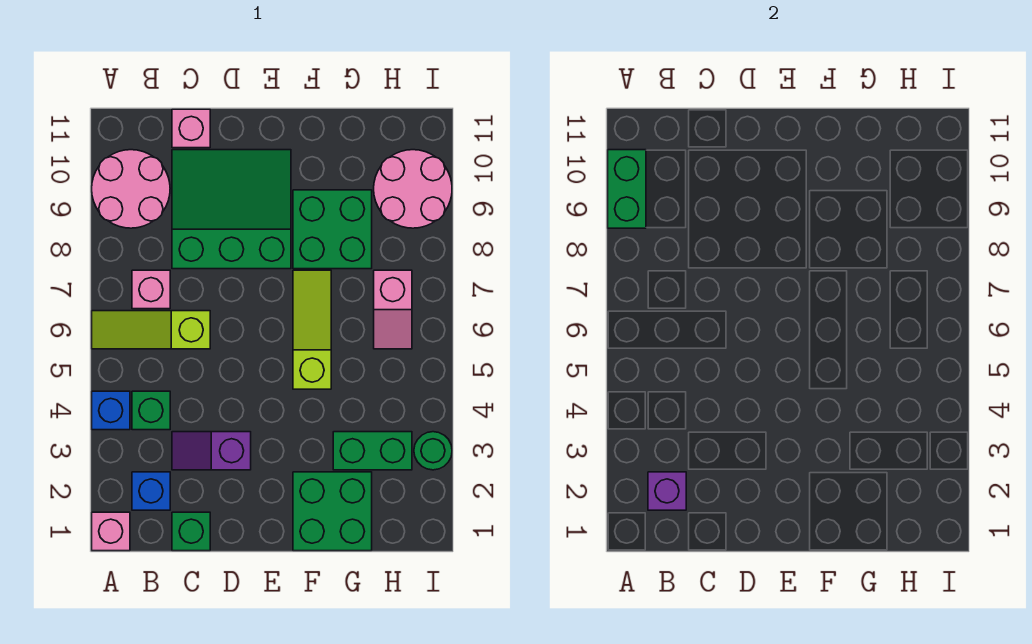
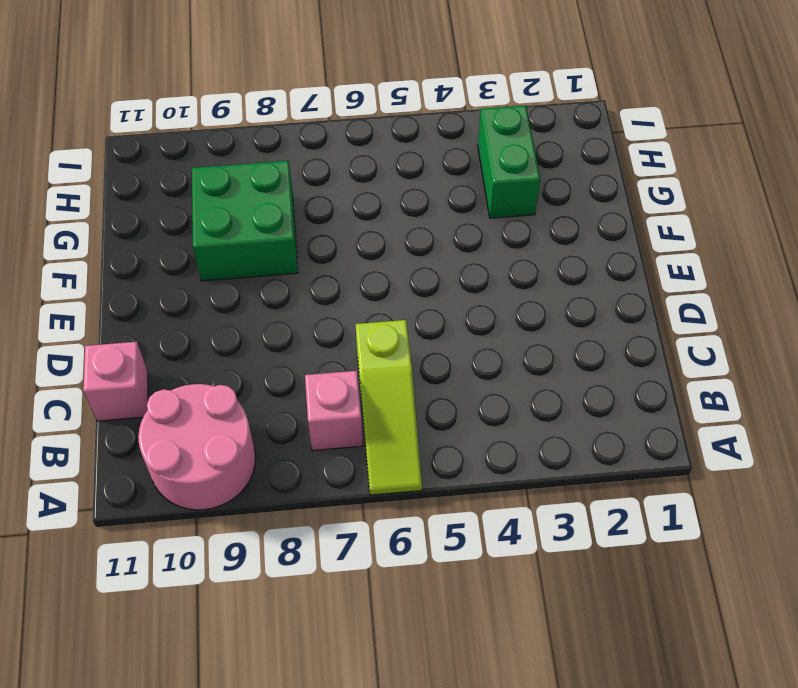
none -> pink brick A1 level 1
none -> blue brick A4 level 1
none -> blue brick B2 level 1

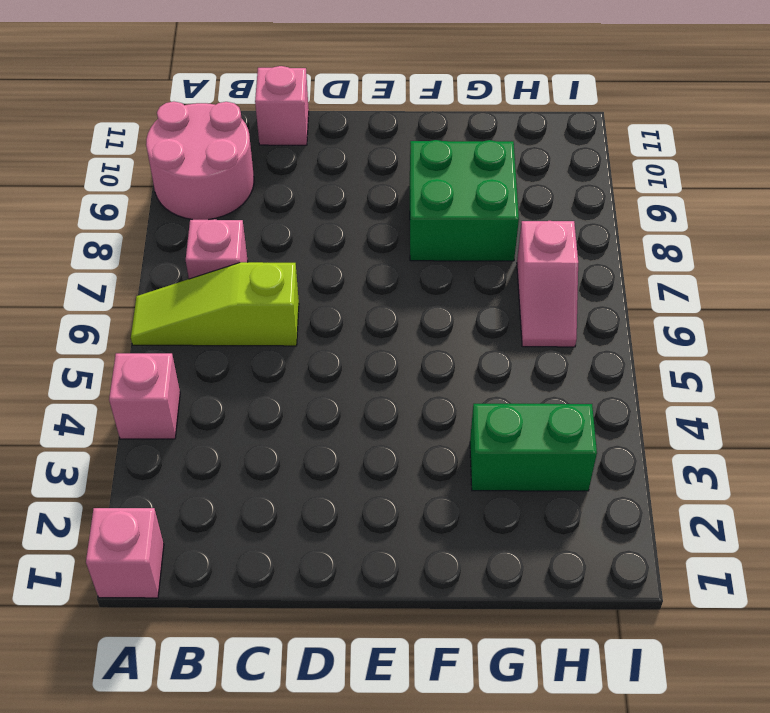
pink brick A4 level 1 -> blue brick A4 level 1
none -> blue brick B2 level 1
none -> green brick B4 level 1
none -> green brick C1 level 1

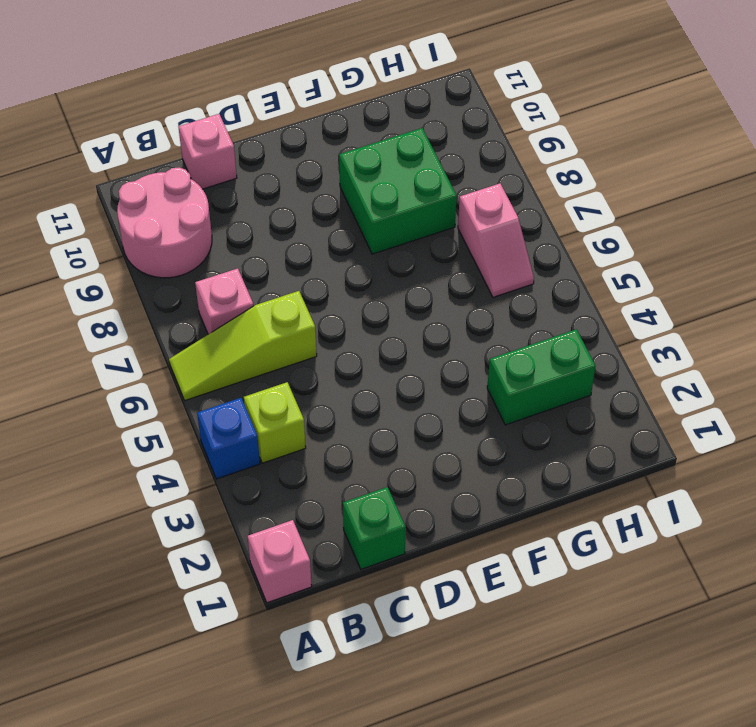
lime brick B4 level 1 -> green brick B4 level 1
none -> blue brick B2 level 1
none -> purple slope C3:D3 level 1 top D
none -> green slope C8:E10 level 1 top 8

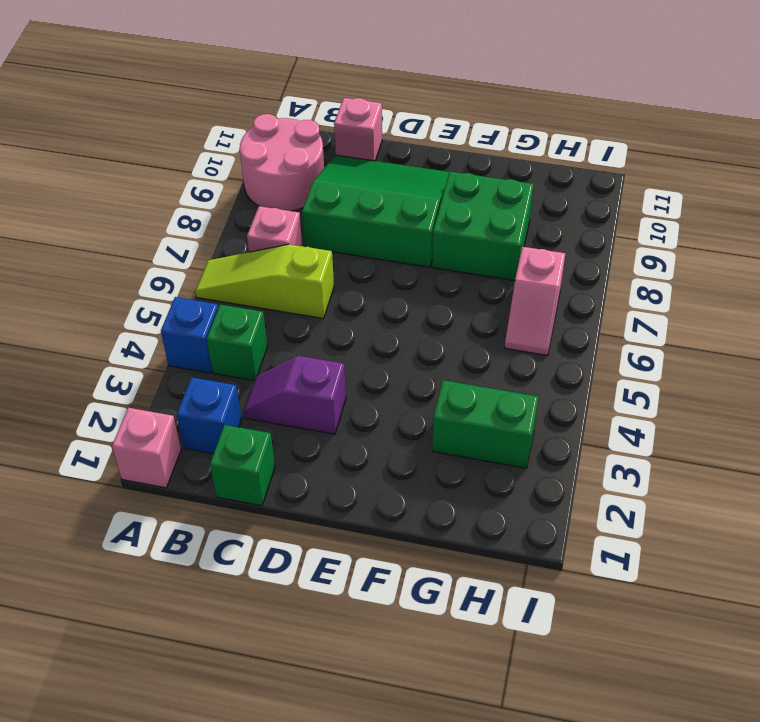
none -> green brick F1:G2 level 1
none -> lime slope F5:F7 level 1 top 5
none -> pink round brick H9:I10 level 1

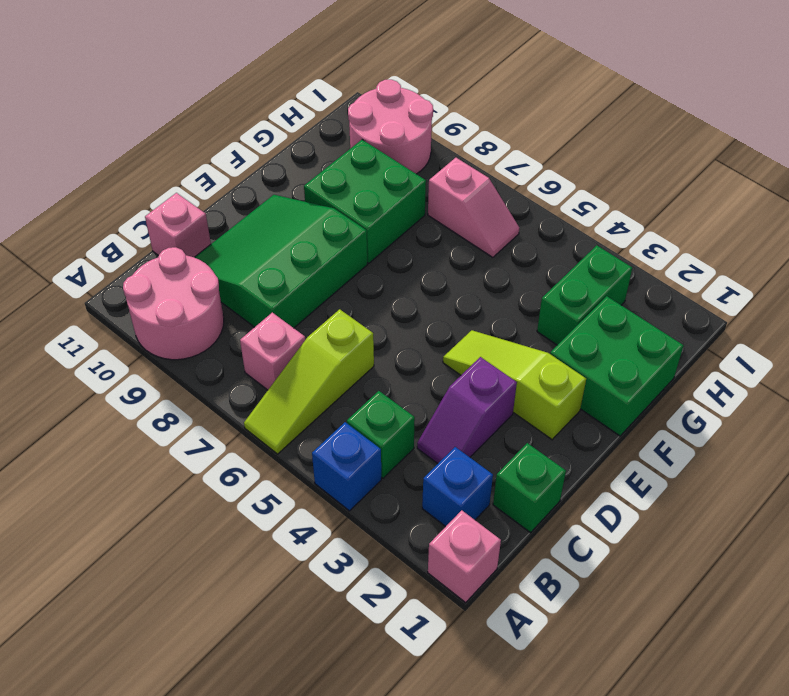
lime slope E2:E4 level 1 top 2 -> lime slope F5:F7 level 1 top 5
none -> green round brick I3 level 1
none -> green brick A9:A10 level 2
none -> purple brick B2 level 2

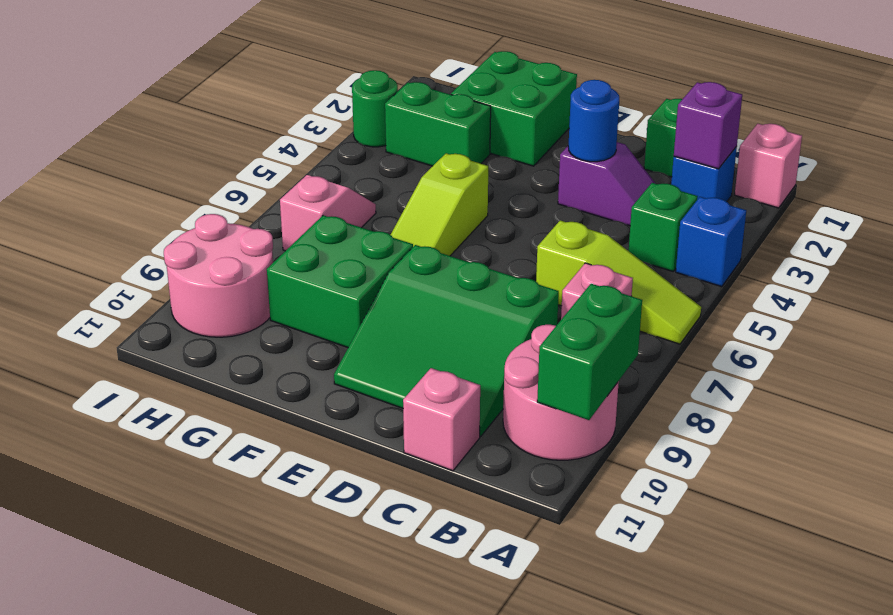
blue round brick D3 level 2 -> none

